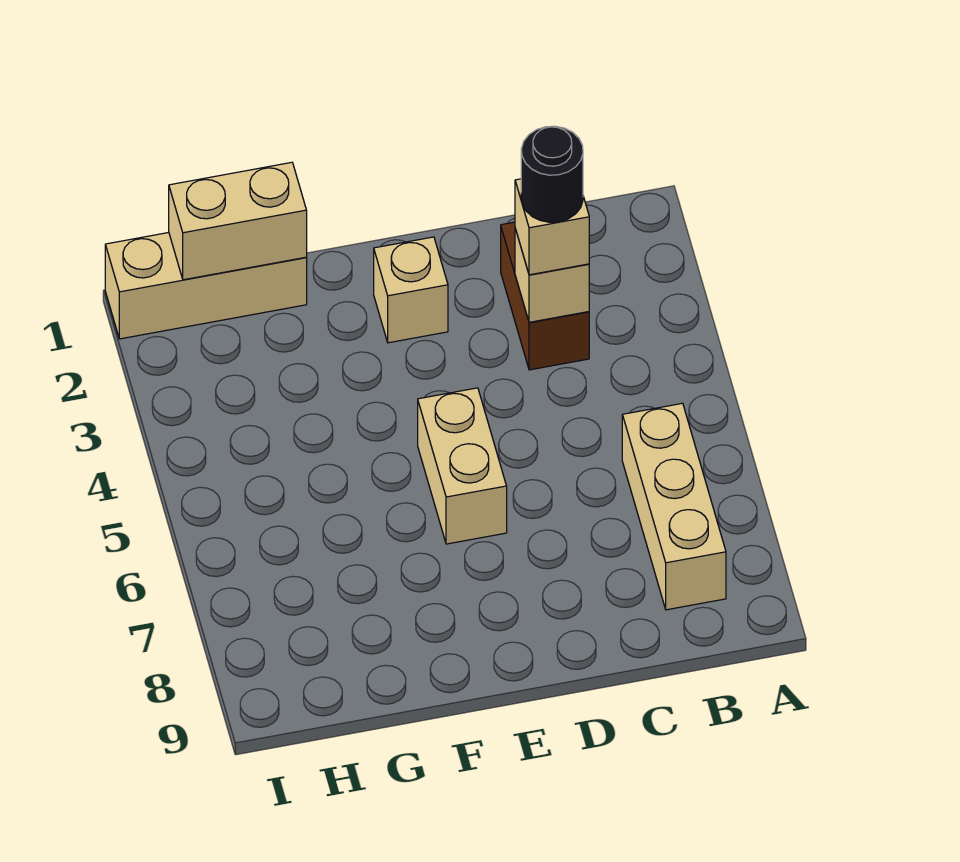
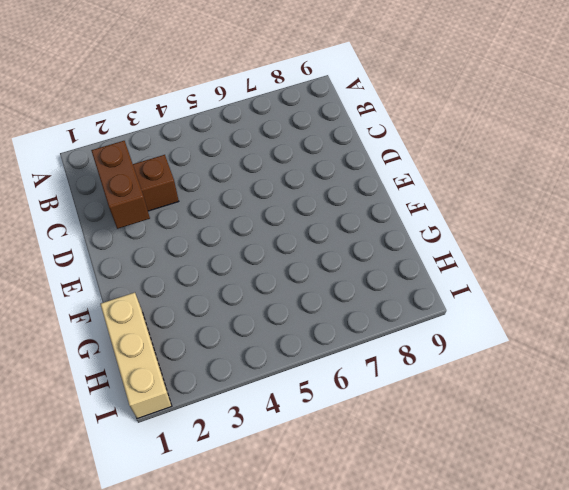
brown brick C2:D2 level 2 -> none
none -> tan brick B6:B8 level 1
none -> tan brick E2 level 1

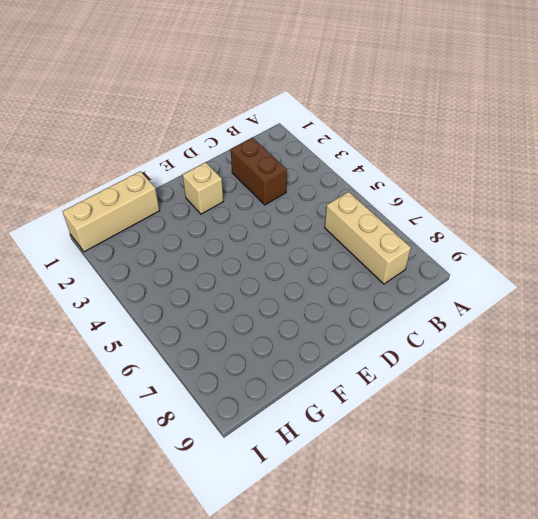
none -> tan brick E5:E6 level 1
none -> tan brick C3 level 2

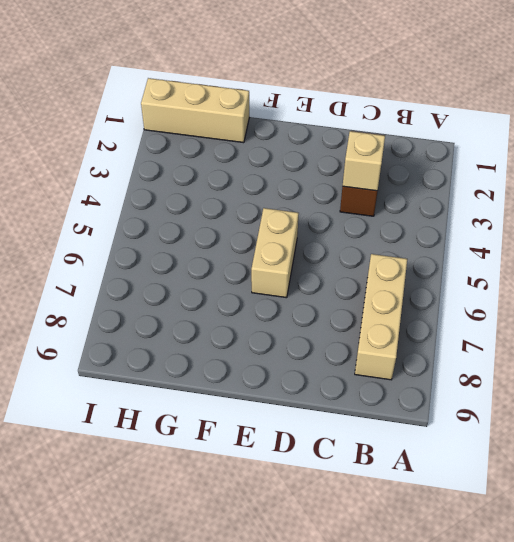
none -> tan brick E2 level 1
none -> tan brick G1:H1 level 2

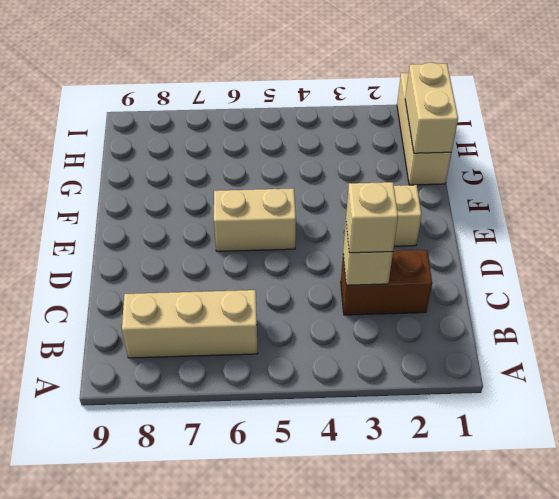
none -> black round brick C3 level 4

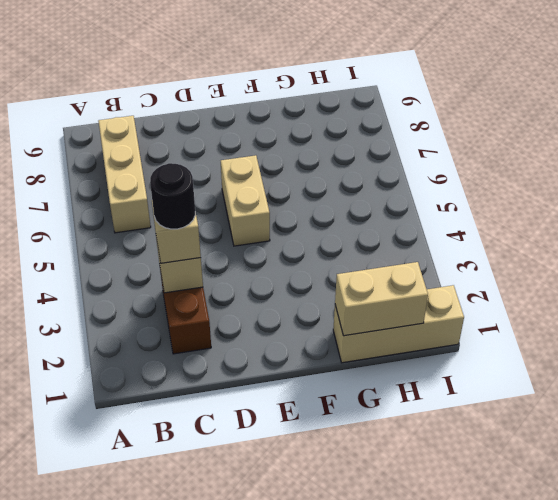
none -> tan brick E2 level 1

